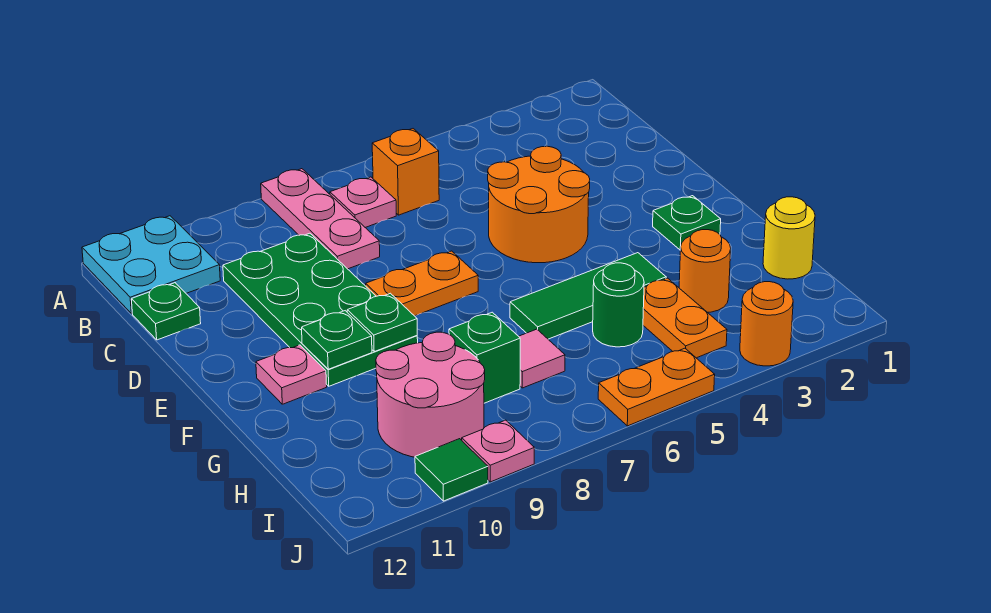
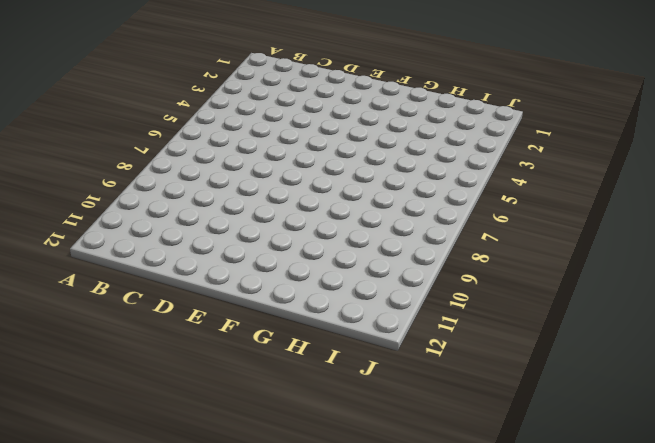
none -> pink plate A8:C8 level 1
none -> cyan plate A11:B12 level 1
none -> orange brick B6 level 1

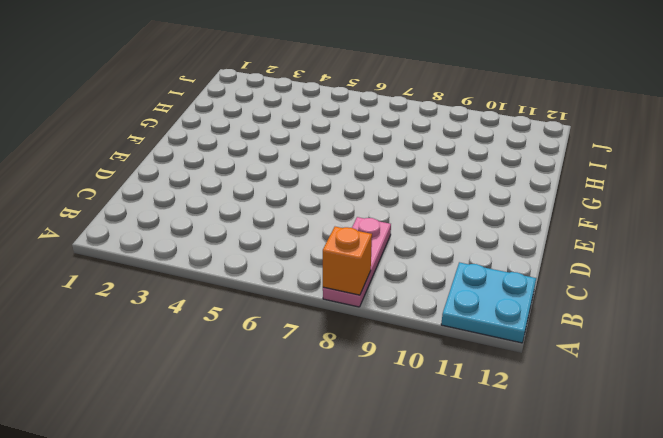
orange brick A8 level 2 -> orange brick B6 level 1
none -> pink plate B7 level 1
none -> green plate C9:F10 level 1
none -> green plate C12 level 1

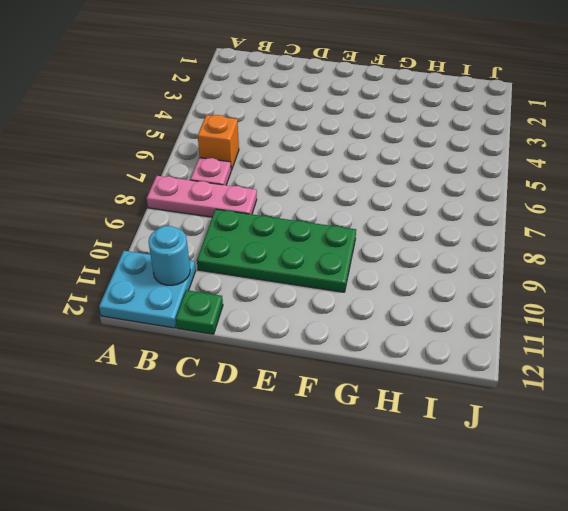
cyan round brick B11 level 2 -> none
none -> orange round brick D4:E5 level 1
none -> orange plate E7:E8 level 1
none -> green plate F2 level 1

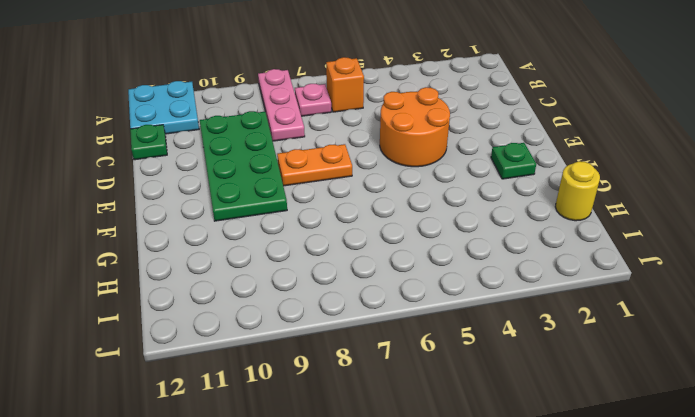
none -> pink plate F11 level 1
none -> green tile G4:G6 level 1
none -> orange round brick H3 level 1

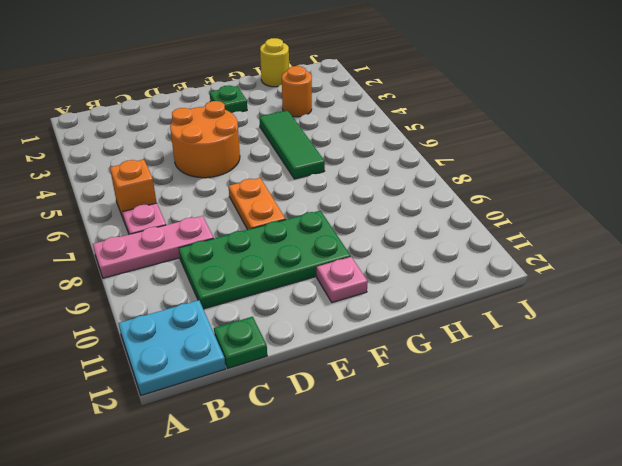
none -> orange plate H4:I4 level 1
none -> green round brick H5 level 1
none -> pink tile H7 level 1

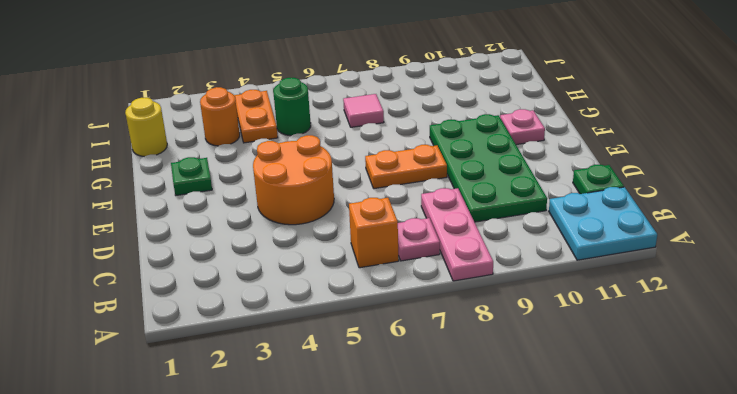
none -> green tile G4:G6 level 1
none -> green brick H8 level 1
none -> pink round brick H9:I10 level 1

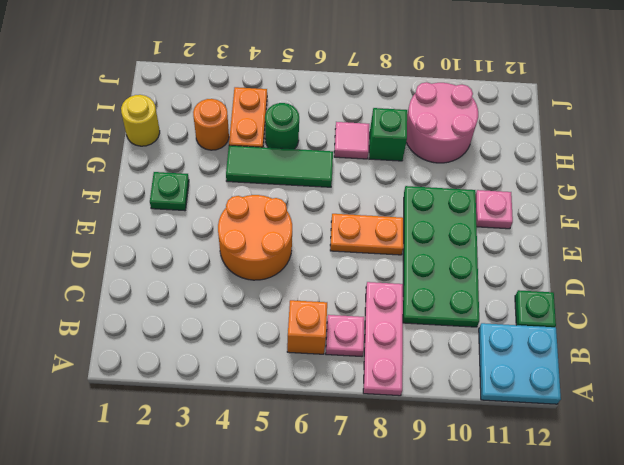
none -> orange round brick J3 level 1
none -> orange plate J5:J6 level 1
none -> pink plate J9 level 1

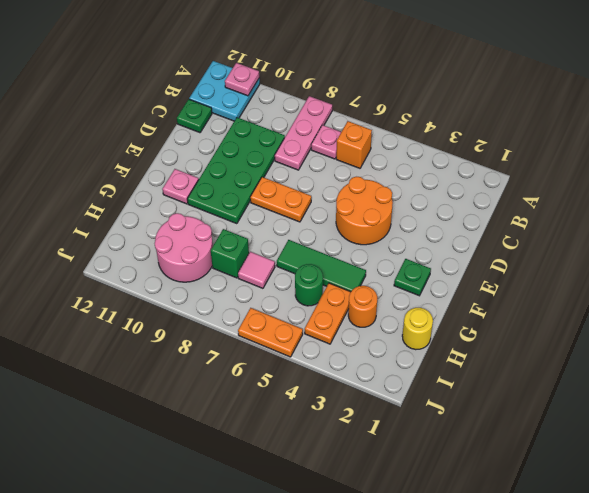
pink plate A11 level 2 -> pink plate J9 level 1
none -> orange round brick J3 level 1
none -> green tile J10 level 1
none -> green plate F9 level 2

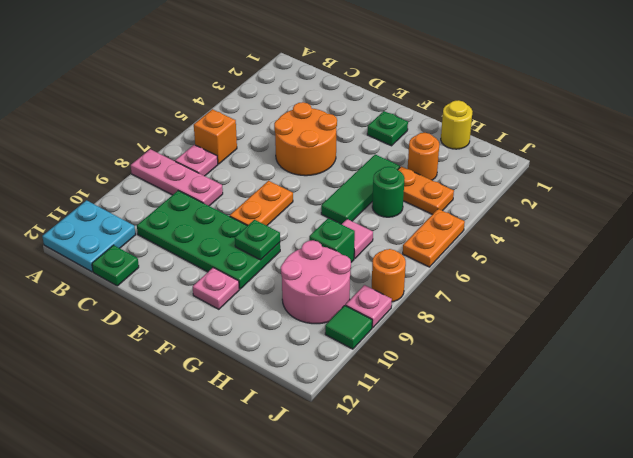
orange round brick J8 level 1 -> orange round brick J3 level 1
none -> green plate F10 level 2

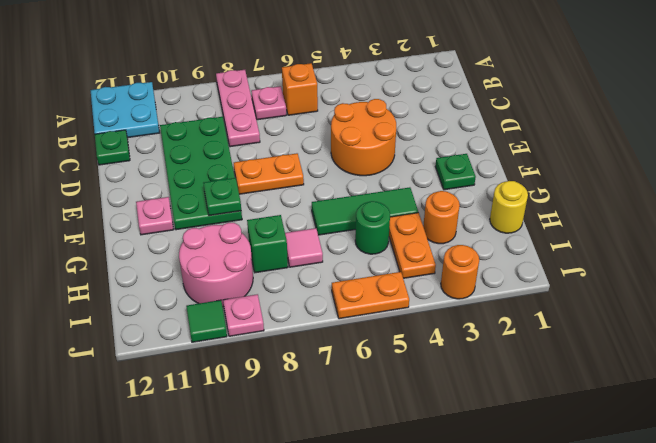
none -> green plate F10 level 2

